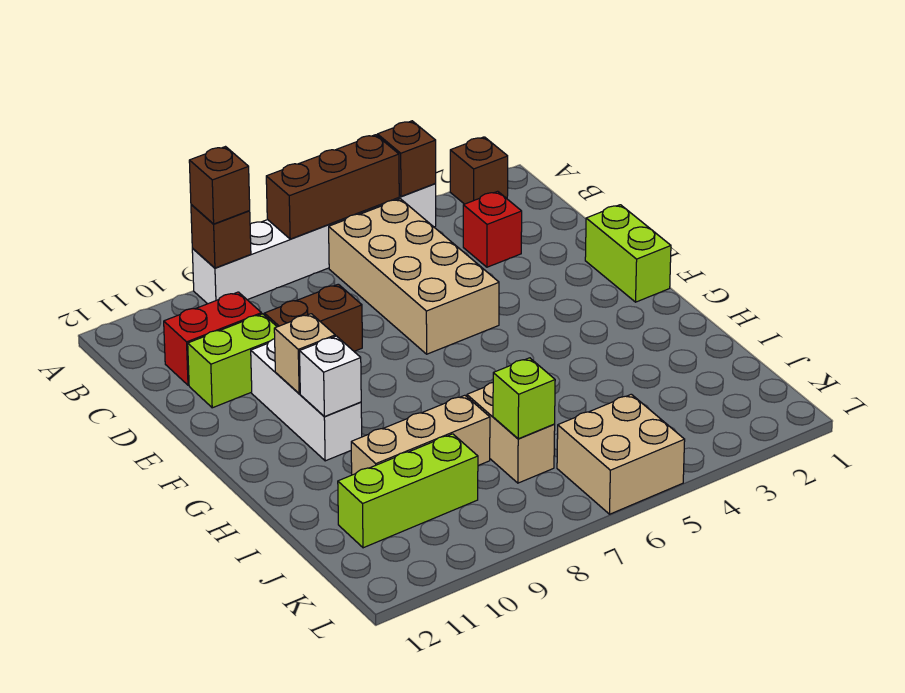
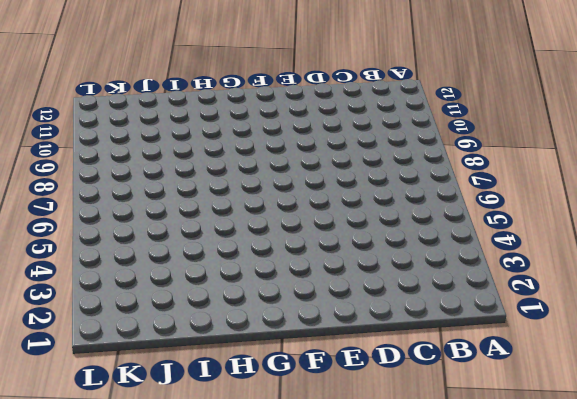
none -> brown brick A2 level 1
none -> white brick A4:A9 level 1
none -> tan brick B5:E6 level 1

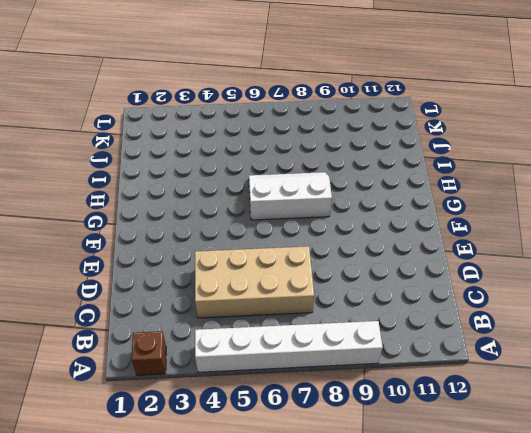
tan brick C4:D7 level 1 -> tan brick B5:E6 level 1
white slope G6:H8 level 1 top G -> none
none -> red brick C3 level 1
none -> red brick C10:C11 level 1
none -> brown brick D8:D9 level 1

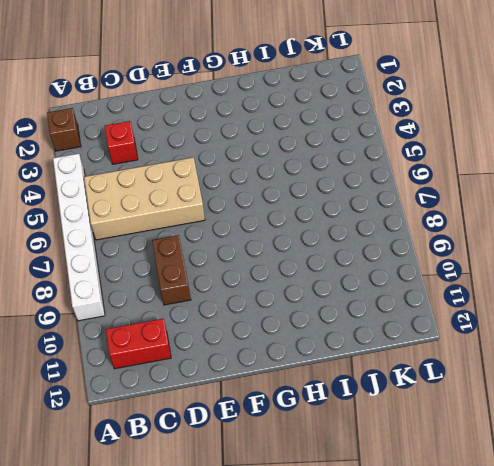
red brick B11:C11 level 1 -> red brick C10:C11 level 1
none -> lime brick D10:D11 level 1
none -> lime brick E1:F1 level 1
none -> white brick E10:G10 level 1

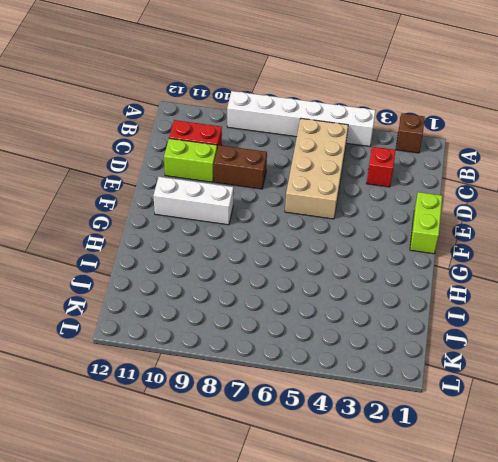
white brick F9:F11 level 1 -> white brick E10:G10 level 1
none -> tan brick I7:J7 level 1
none -> tan brick I8:I10 level 1
none -> lime brick J9:J11 level 1

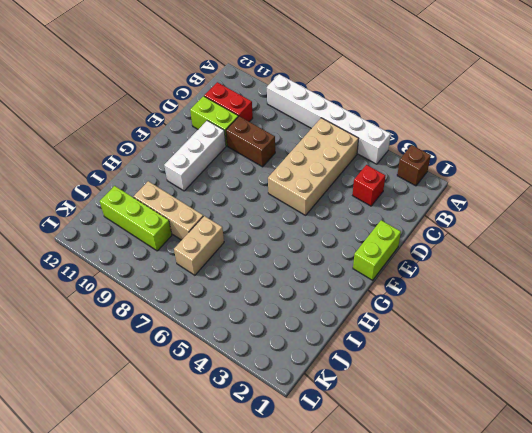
none -> tan brick K5:L6 level 1
none -> brown brick A4 level 2
none -> brown brick A5:A7 level 2

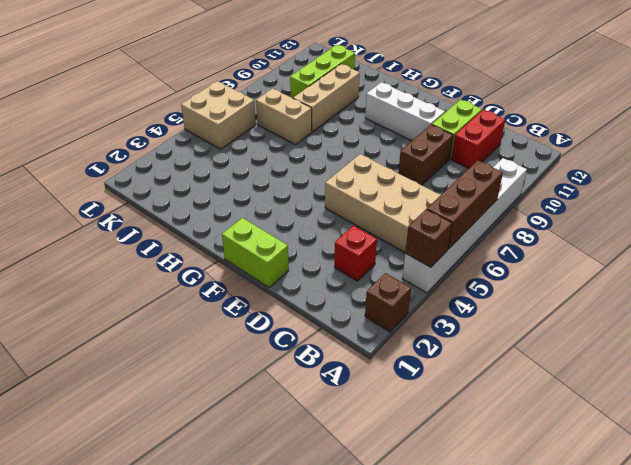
none -> brown brick A9 level 2
none -> tan brick F10 level 2
none -> white brick G10 level 2

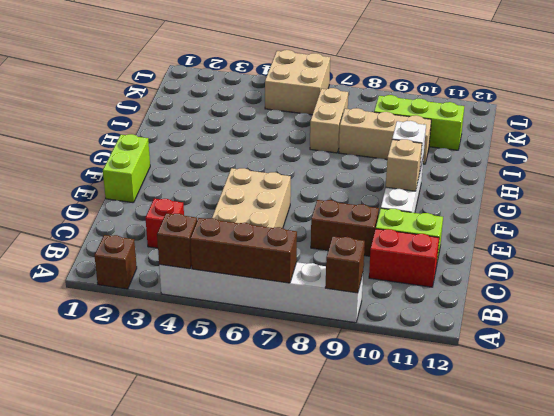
none -> lime brick J7 level 2
none -> brown brick A9 level 3

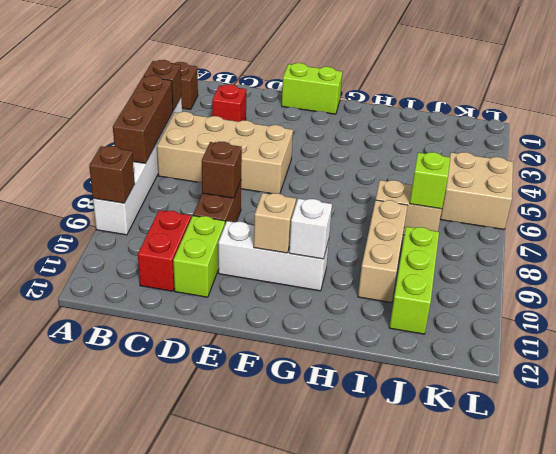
brown brick D8 level 2 -> brown brick A9 level 3

